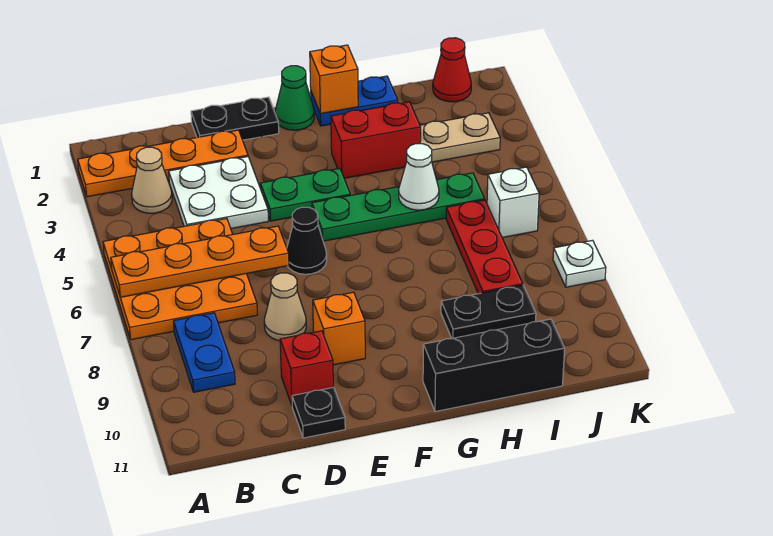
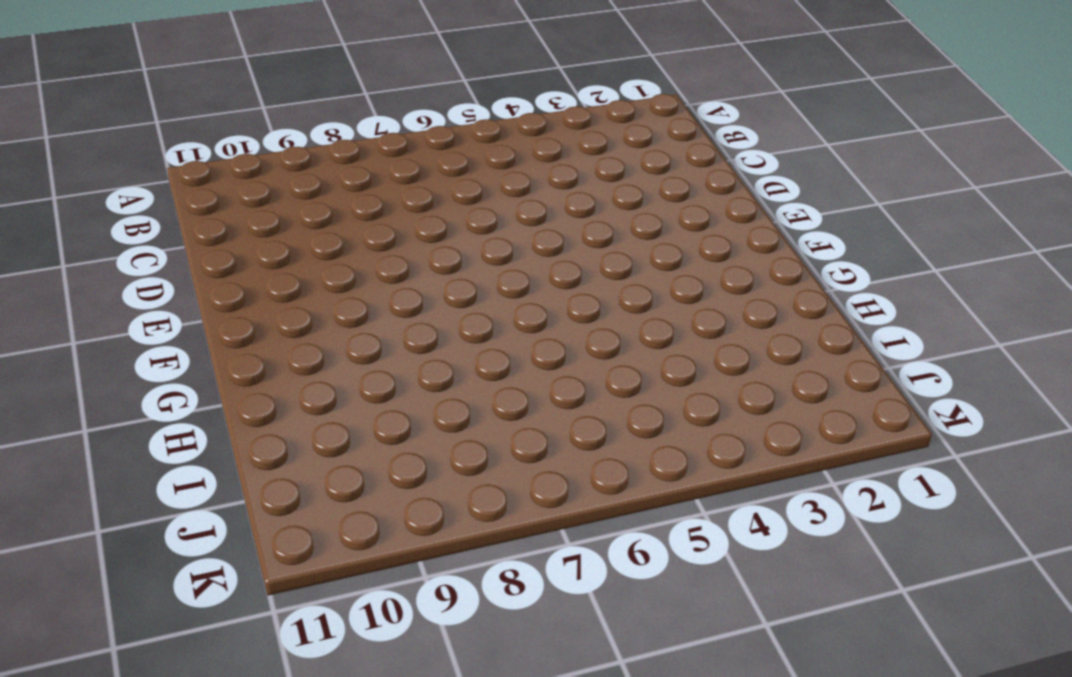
none -> orange plate A2:D2 level 1
none -> orange plate A5:C7 level 1
none -> tan cone B3 level 1

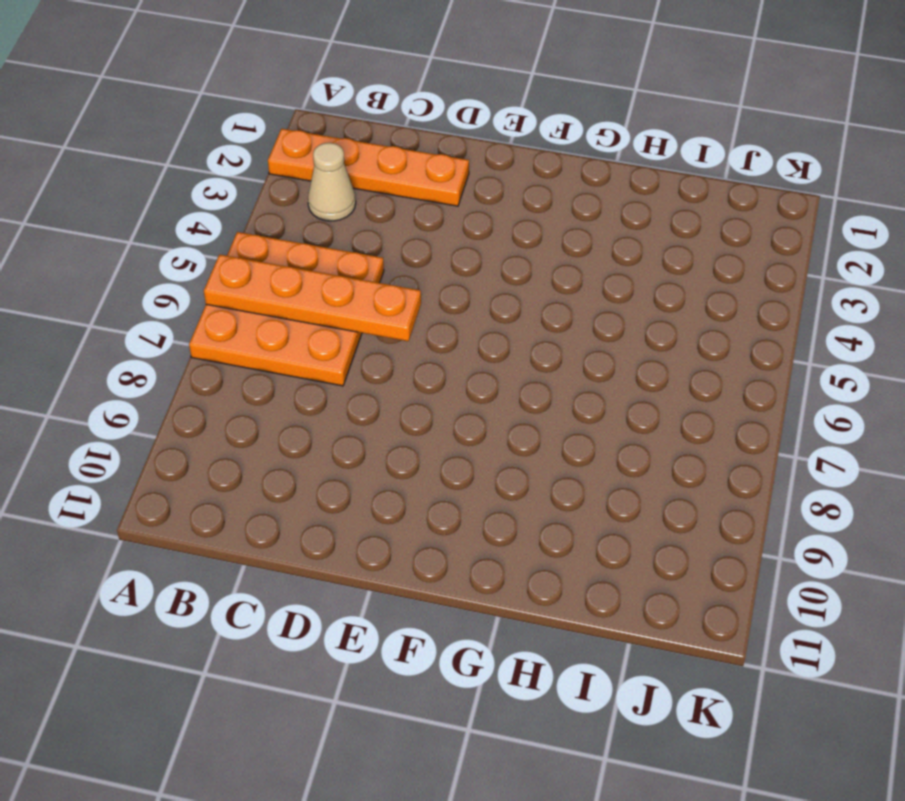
none -> blue plate B8:B9 level 1
none -> white plate C3:D4 level 1
none -> black plate D1:E1 level 1

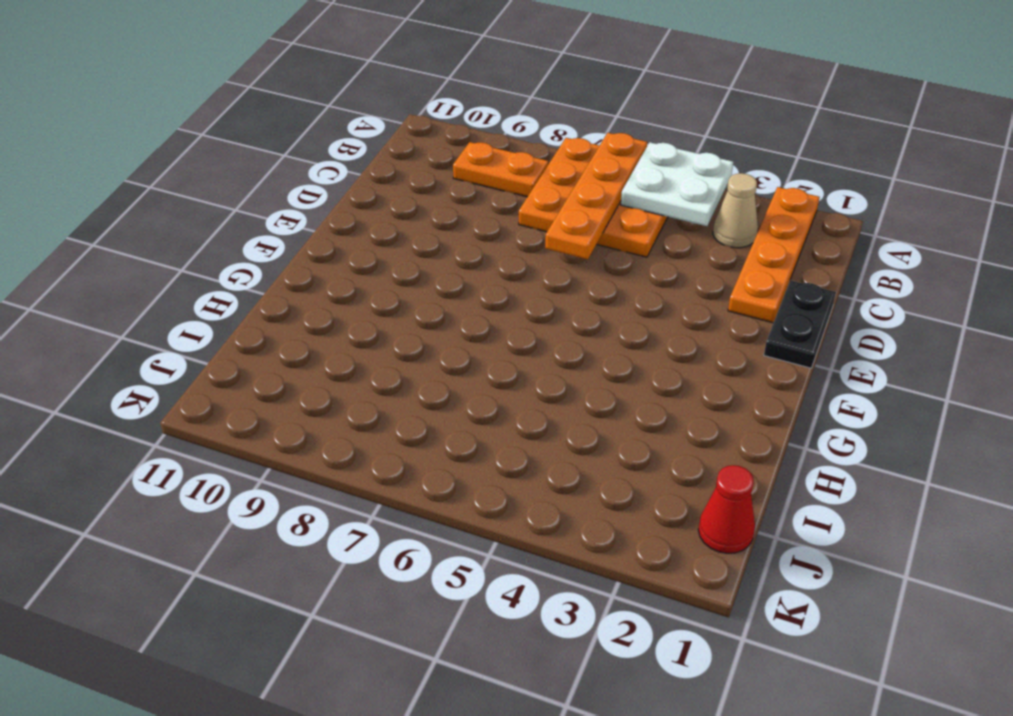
white plate A4:B5 level 2 -> white plate C3:D4 level 1
orange plate B8:B9 level 1 -> blue plate B8:B9 level 1
none -> tan cone D8 level 1
none -> red brick D10 level 1
none -> black plate D11 level 1

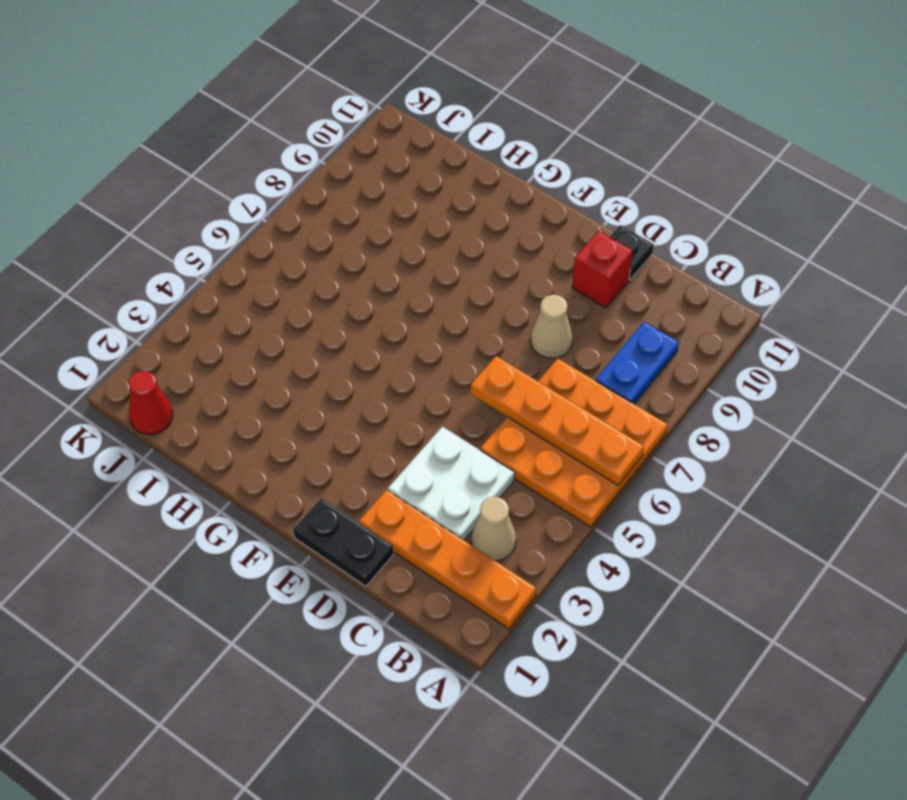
none -> green plate E4:F4 level 1
none -> black cone E6 level 1
none -> orange brick E9 level 1

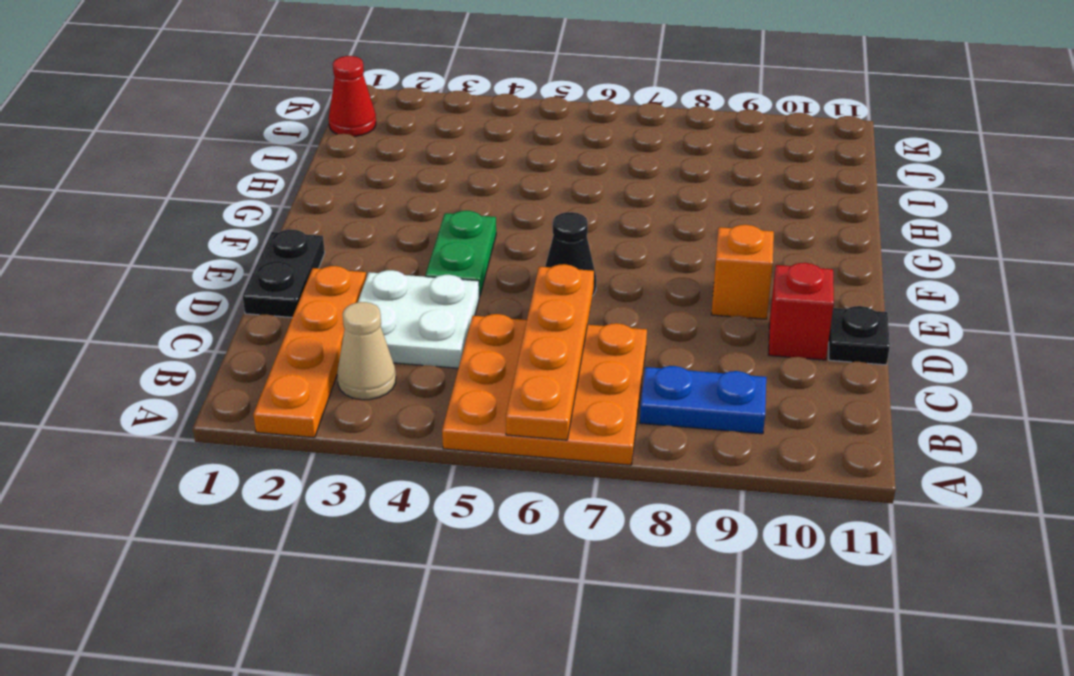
none -> tan cone D8 level 1
none -> green cone F1 level 1
none -> green plate F5:I5 level 1

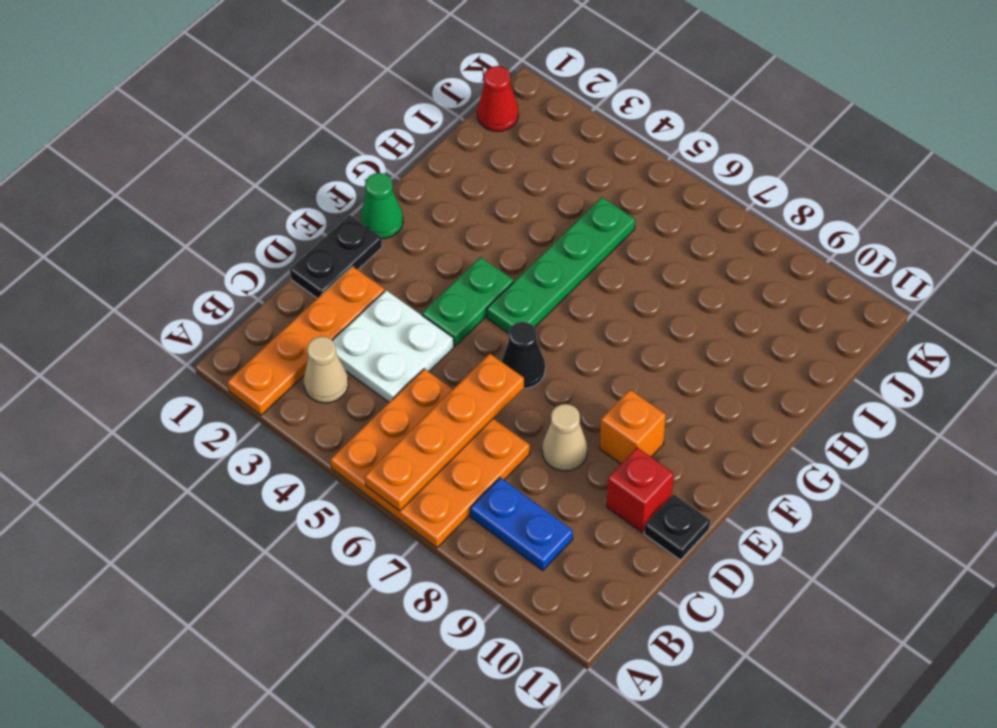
none -> blue plate G1:H1 level 1
none -> red brick G3:H3 level 1
none -> black brick G11:I11 level 1

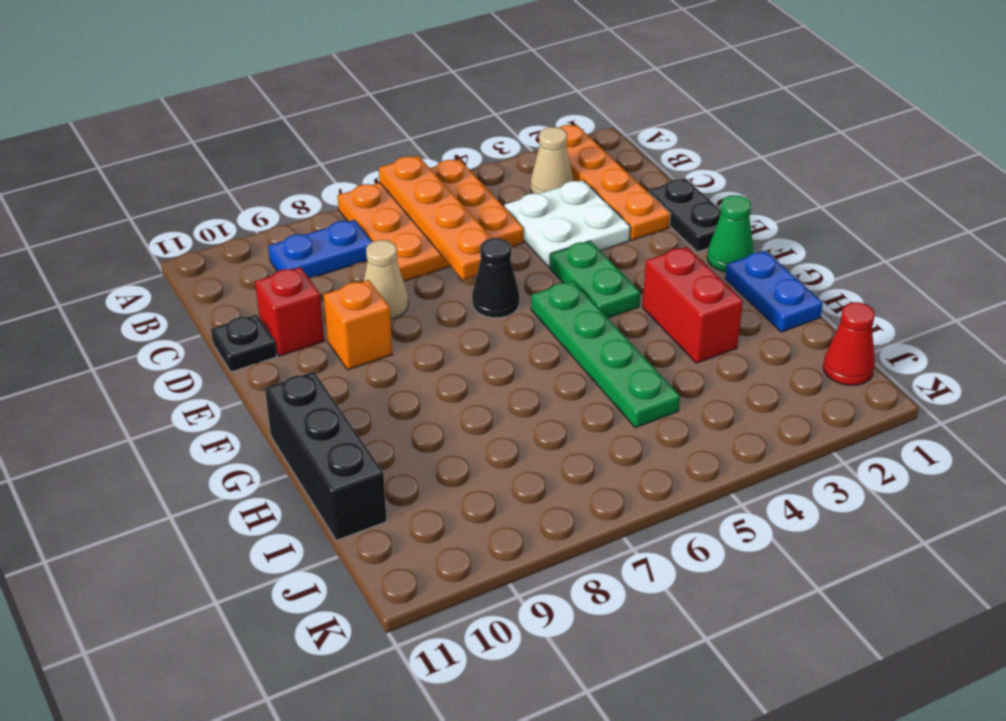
none -> black plate H9:I9 level 1
none -> tan plate I3:J3 level 1
none -> red plate I6:I8 level 1

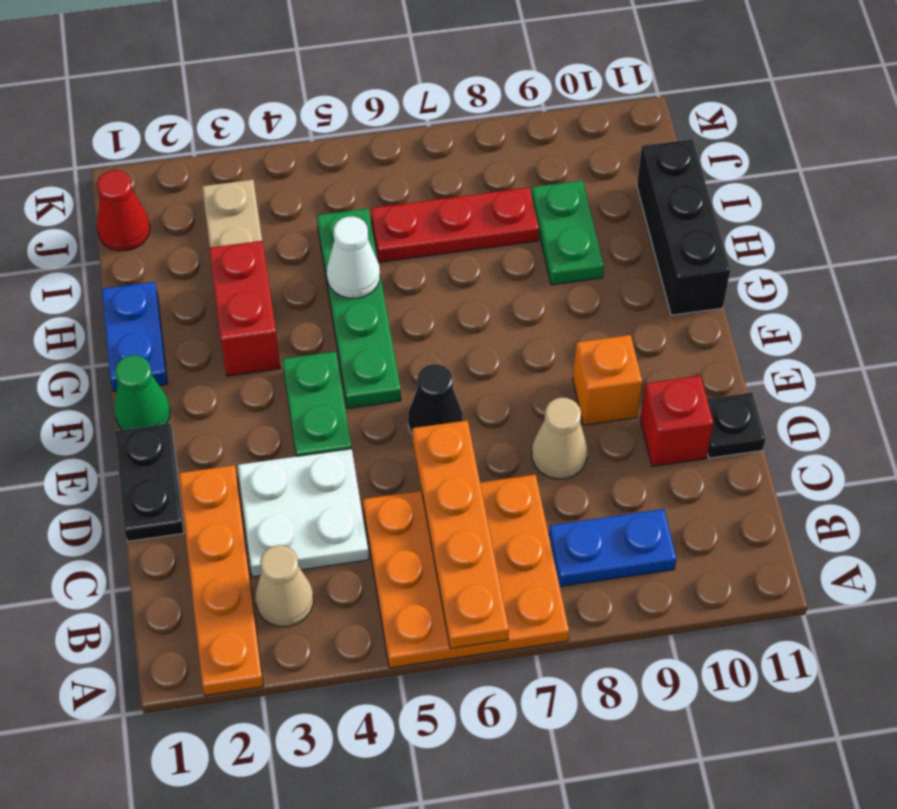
green plate H9:I9 level 1 -> black plate H9:I9 level 1
none -> white brick J6 level 1
none -> white plate K8 level 1
none -> orange brick G1 level 2

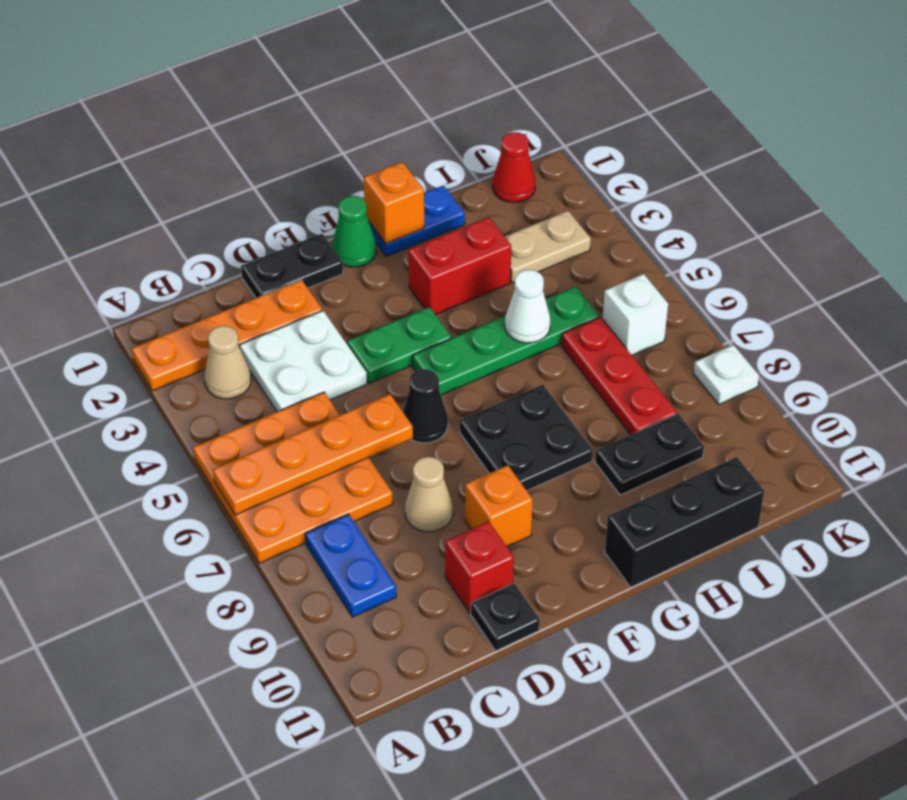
black plate F7:G8 level 1 -> none

